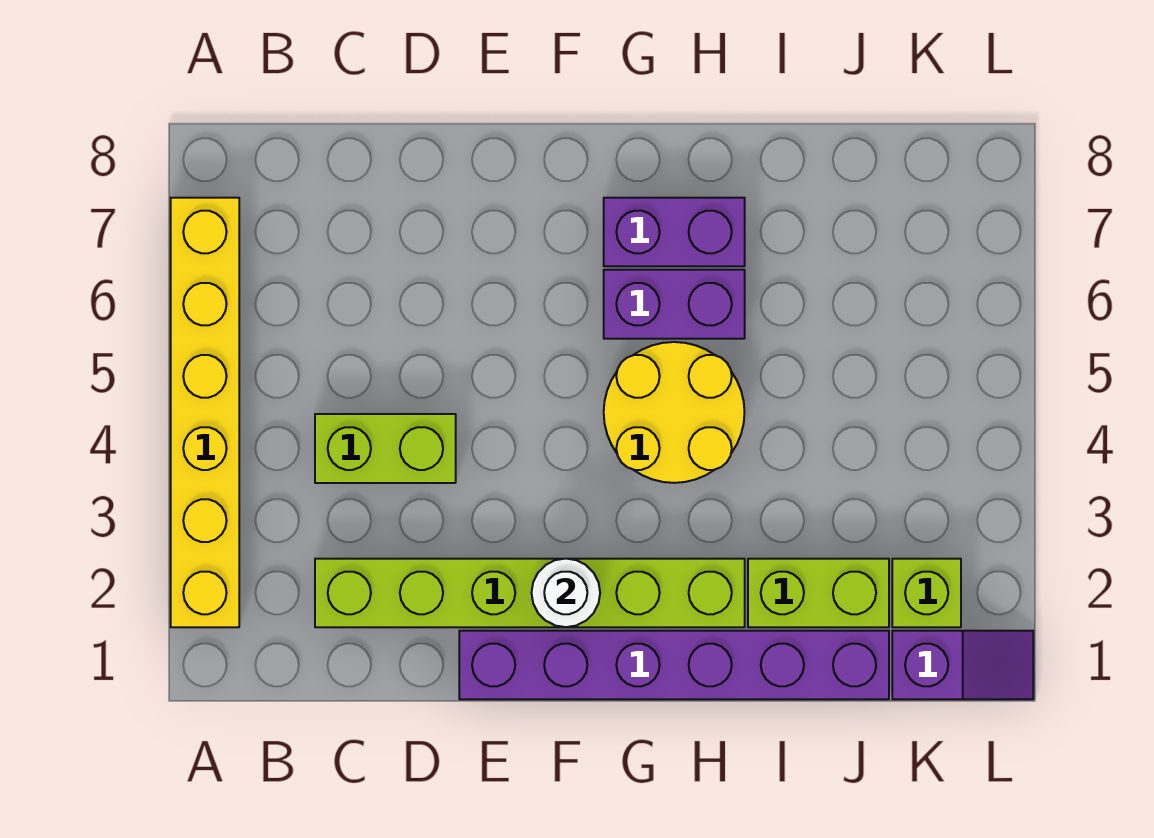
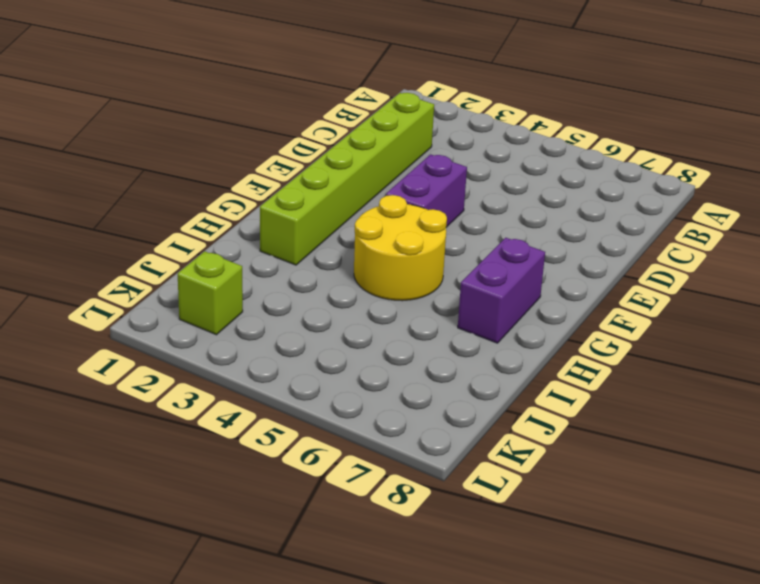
purple brick E4:F4 level 1 -> purple brick G6:H6 level 1
none -> yellow brick A2:A7 level 1
none -> lime brick C4:D4 level 1

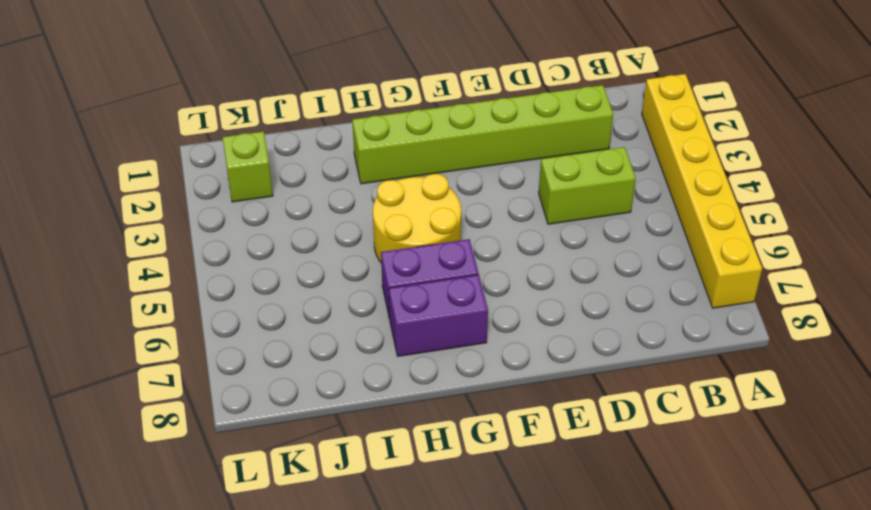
none -> purple brick E1:J1 level 1
none -> lime brick I2:J2 level 1

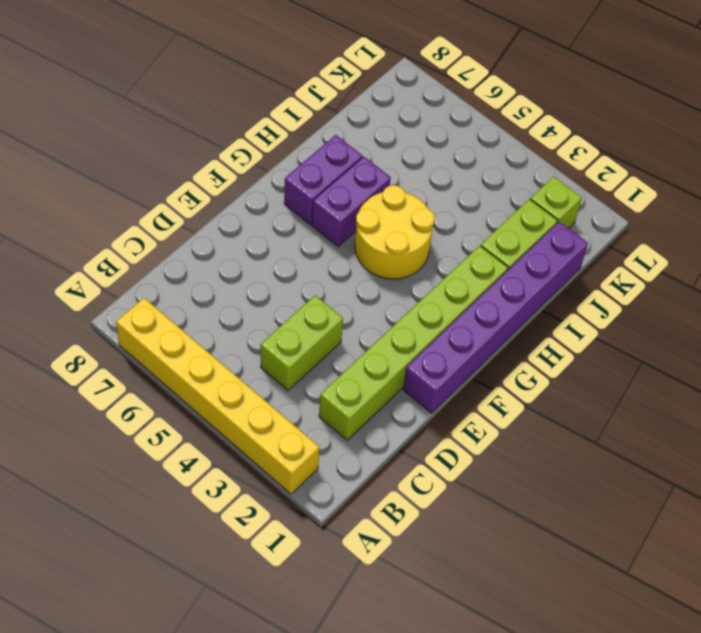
none -> purple slope K1:L1 level 1 top K
none -> white round brick F2 level 2

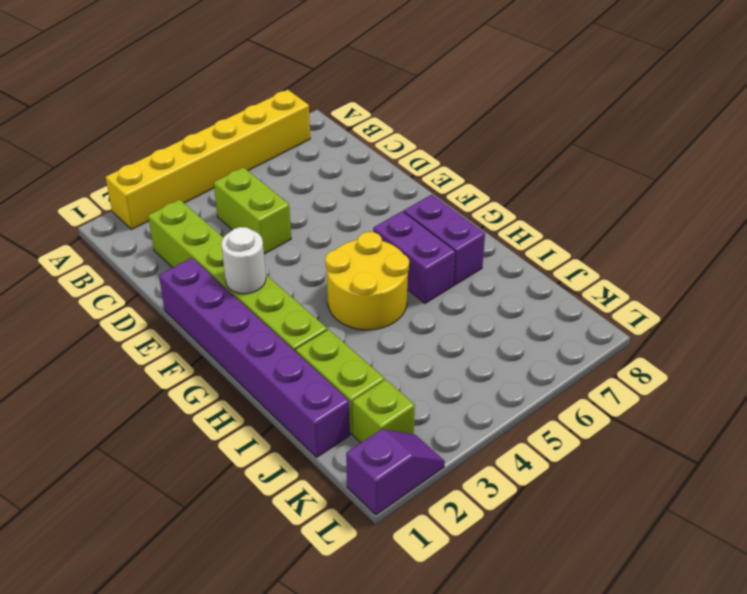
purple slope L1:L2 level 1 top 1 -> purple slope K1:L1 level 1 top K

